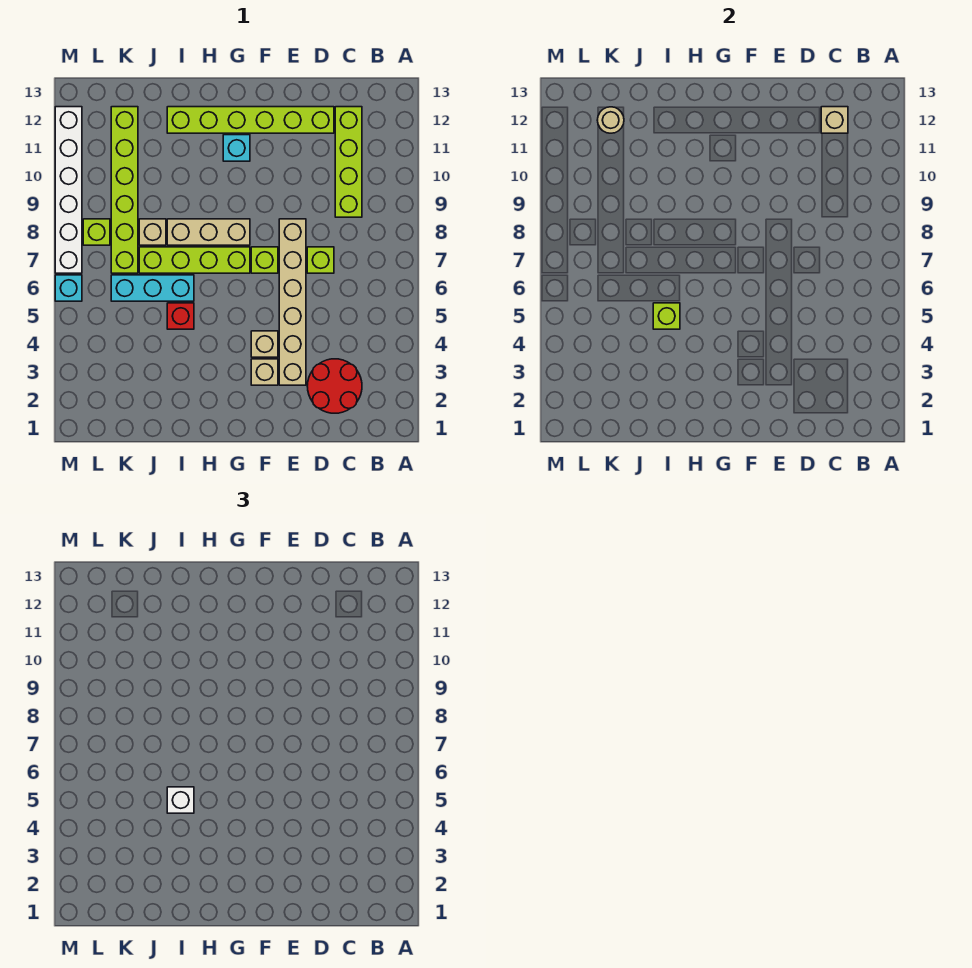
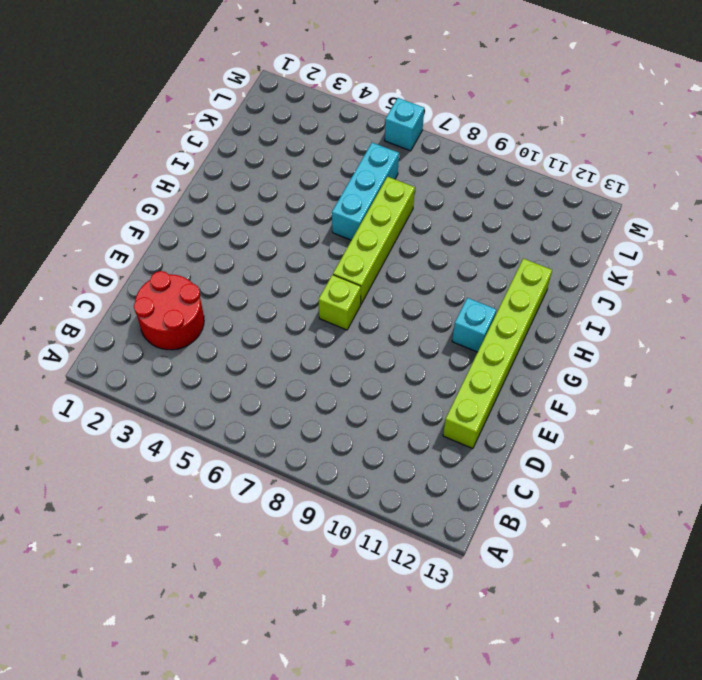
none -> lime brick C9:C12 level 1
none -> lime brick D7 level 1
none -> tan brick E3:E8 level 1

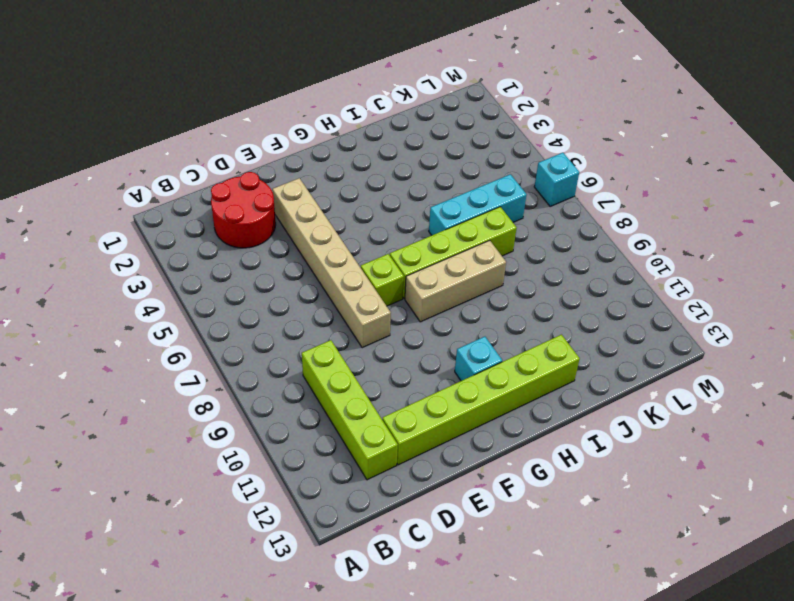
none -> lime brick D7 level 1
none -> tan brick F3 level 1
none -> tan brick F4 level 1

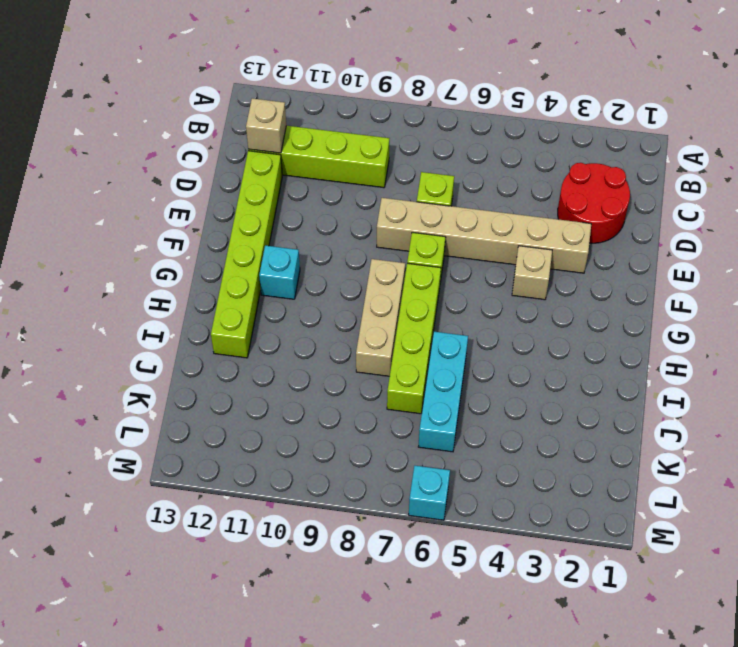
none -> tan brick F3 level 1
none -> red brick I5 level 1
none -> tan brick J8 level 1

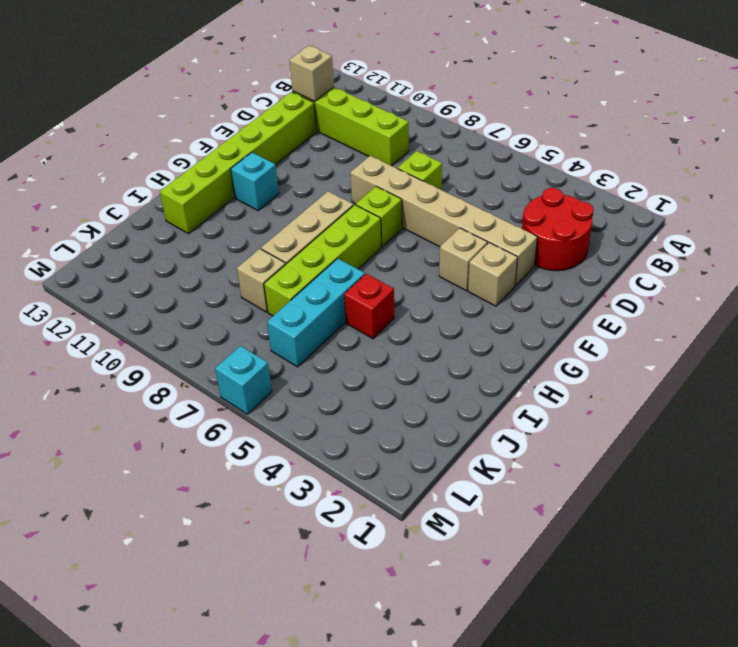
none -> lime brick K7:K12 level 1
none -> lime brick L8 level 1
none -> white brick M7:M12 level 1

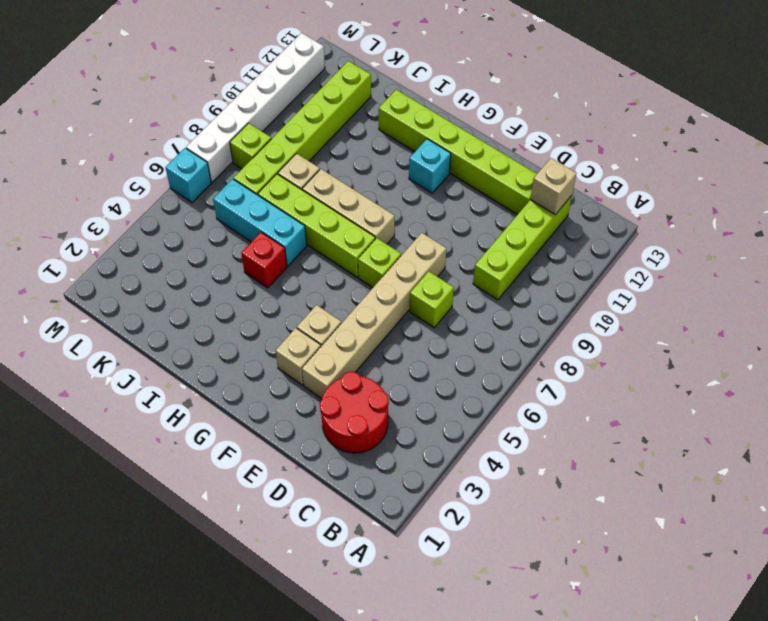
none -> lime brick I5 level 2
none -> tan round brick K12 level 2
none -> white brick I5 level 3

